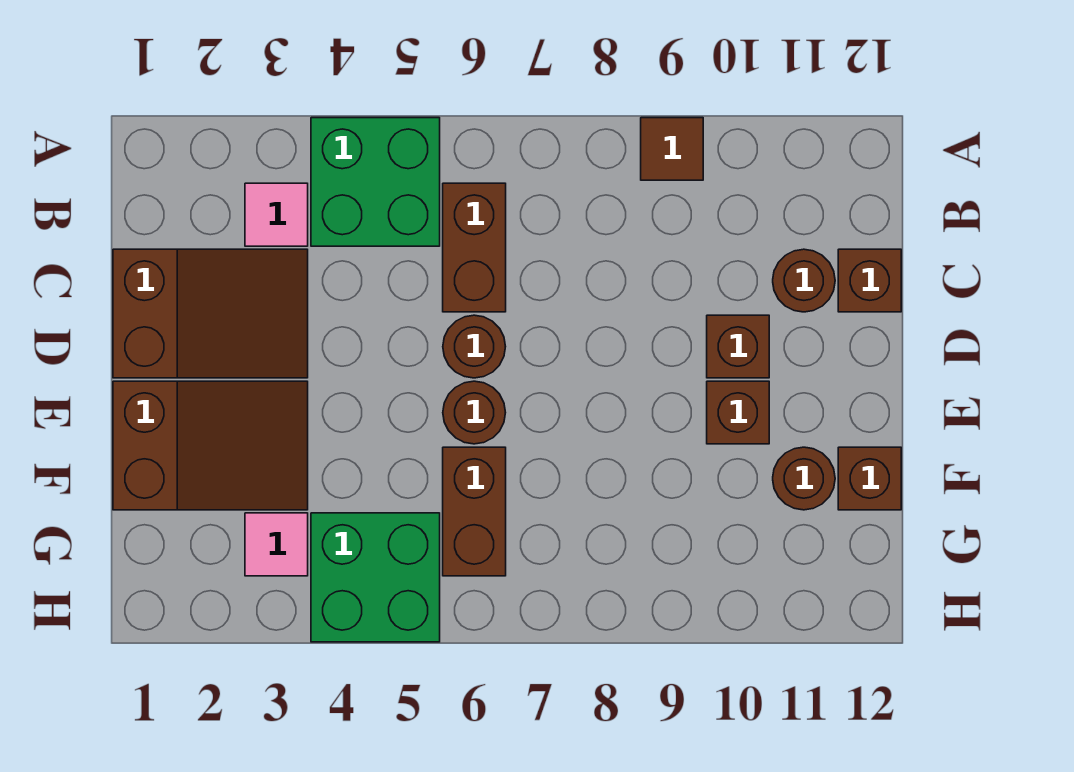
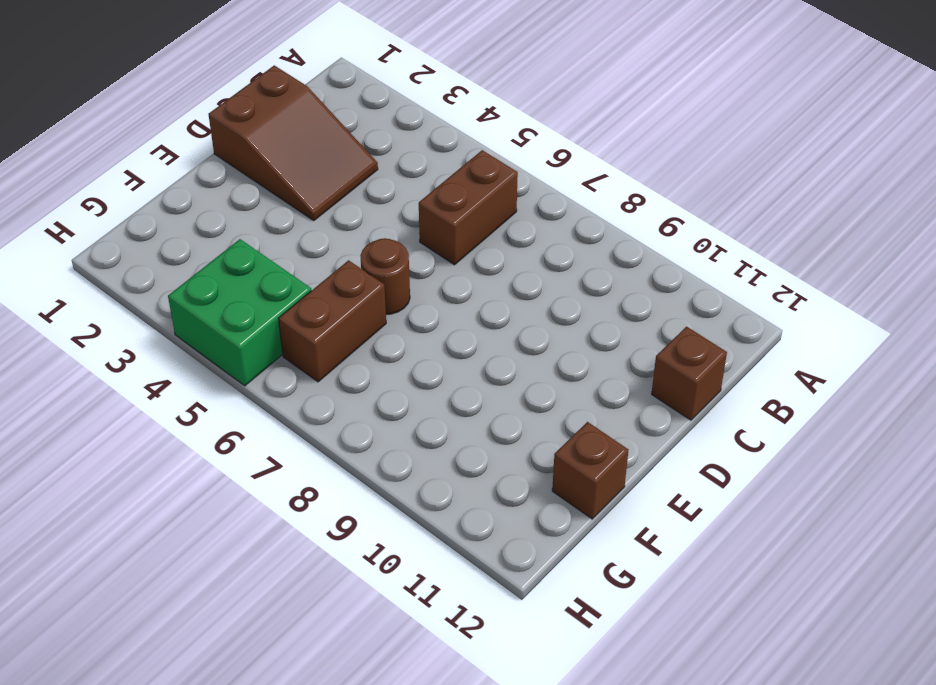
none -> green brick A4:B5 level 1
none -> brown tile A9 level 1
none -> pink tile B3 level 1

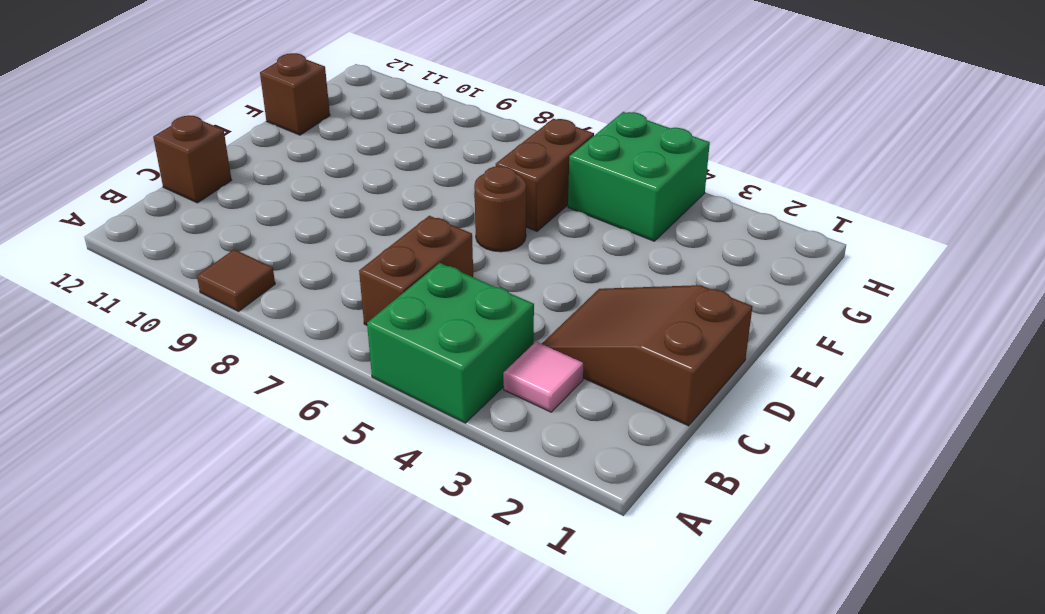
none -> brown round brick C11 level 1
none -> brown round brick D6 level 1
none -> brown brick D10 level 1

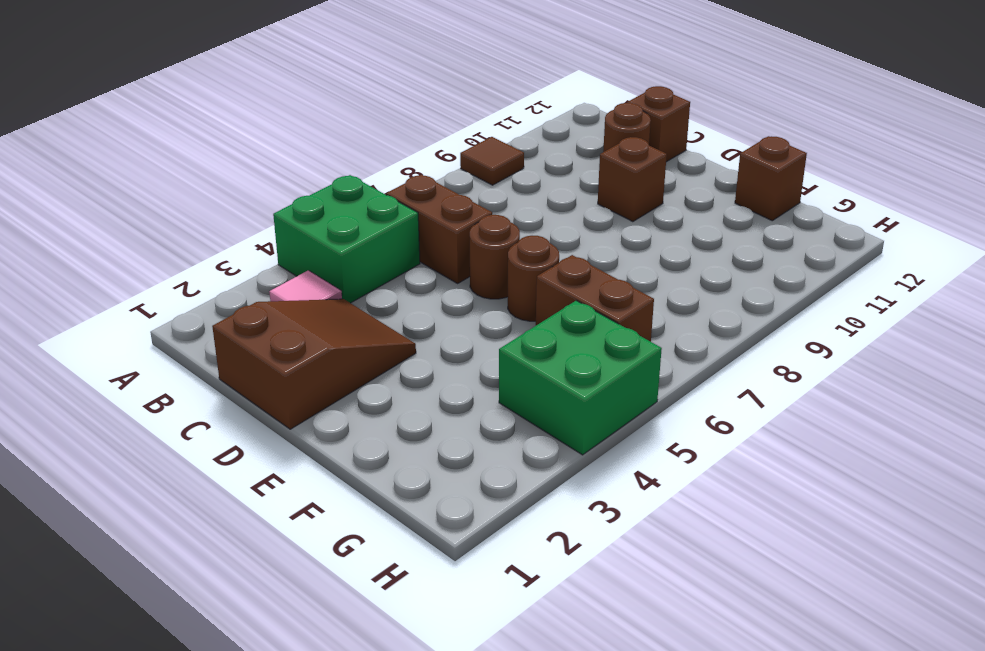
none -> brown slope E1:F3 level 1 top 1
none -> brown brick E10 level 1
none -> brown round brick F11 level 1

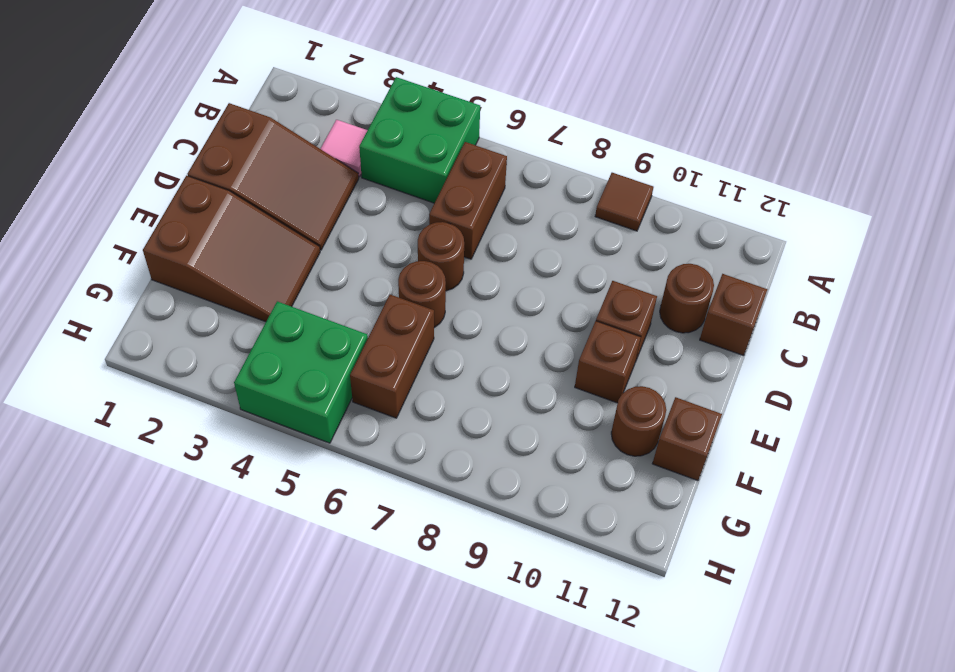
none -> pink tile G3 level 1

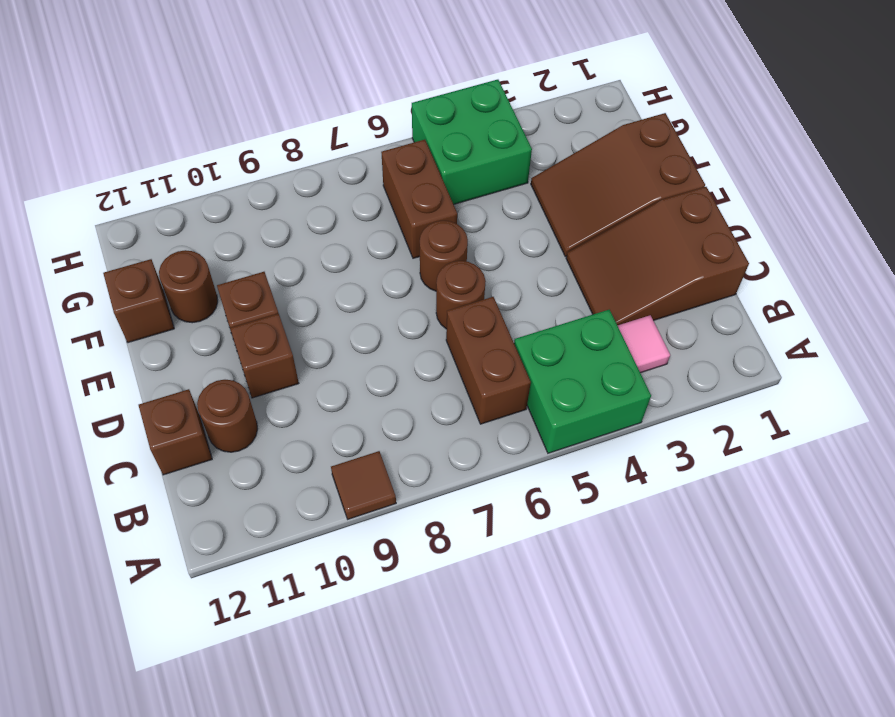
none -> pink tile G3 level 1

